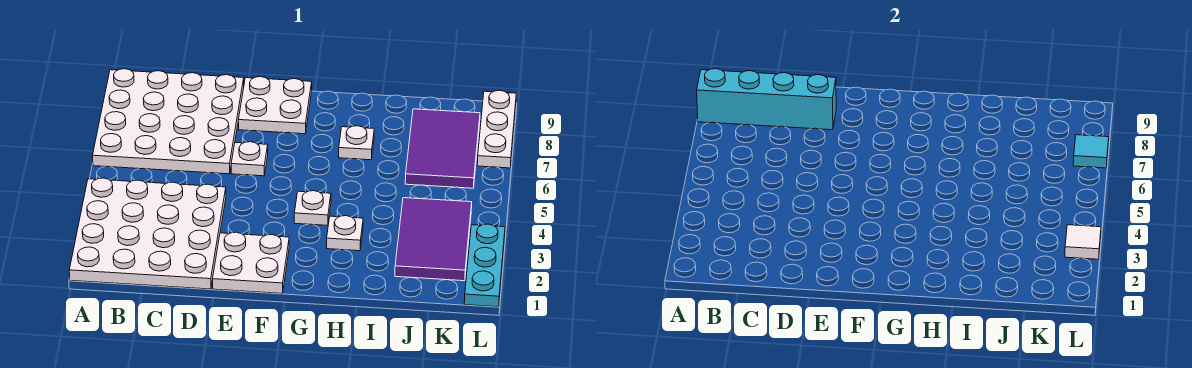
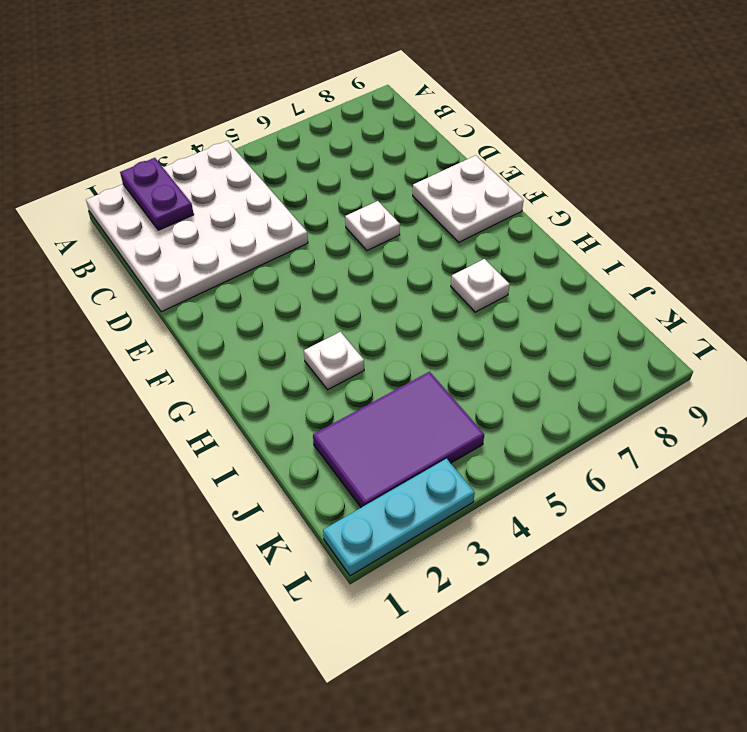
purple plate A2:B2 level 2 -> none
none -> white plate A6:D9 level 1
none -> white plate E1:F2 level 1
none -> white plate G4 level 1

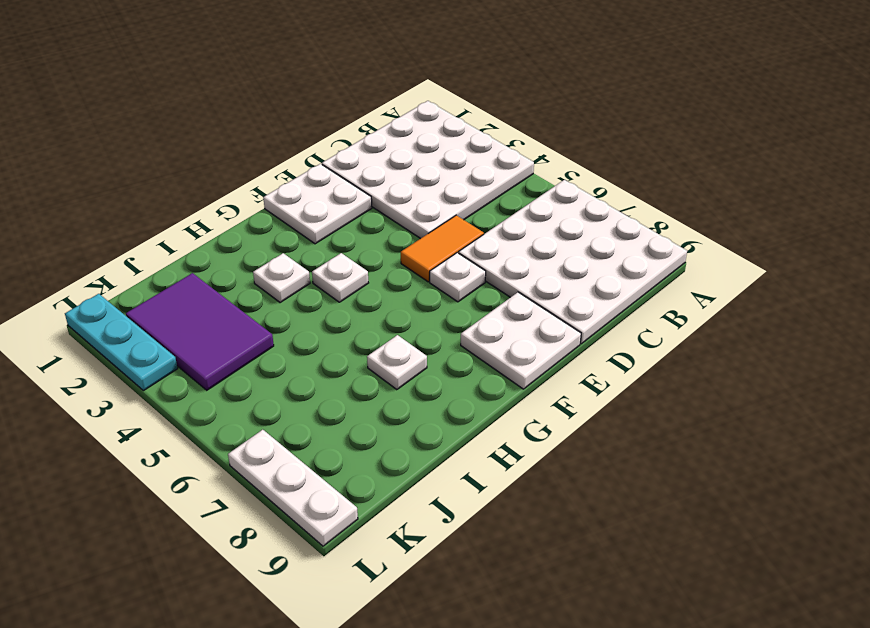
orange tile D5:E5 level 1 -> none
none -> purple tile J6:K8 level 1
none -> cyan brick A8:D8 level 2
none -> white tile L3 level 2

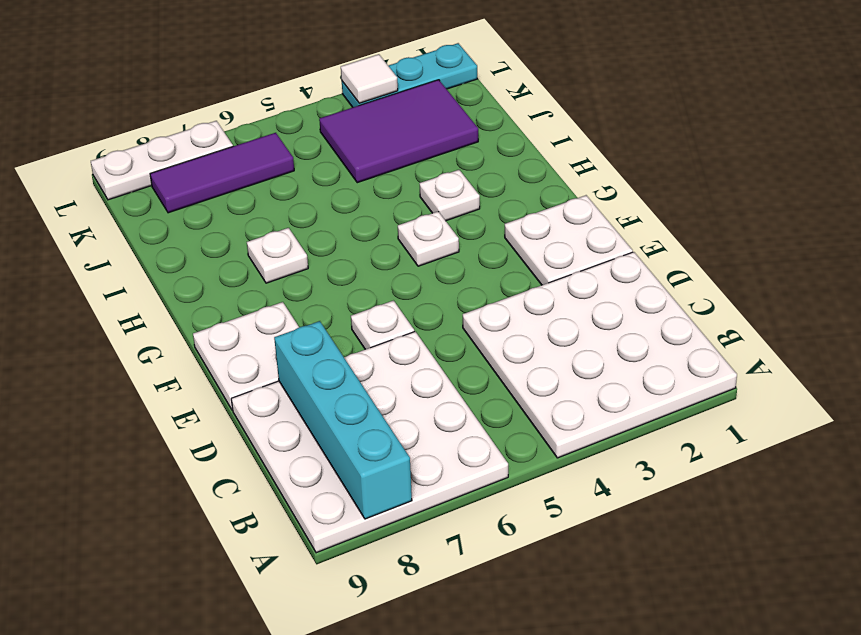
purple tile K6:K8 level 1 -> purple tile J6:K8 level 1
none -> cyan tile L7 level 2

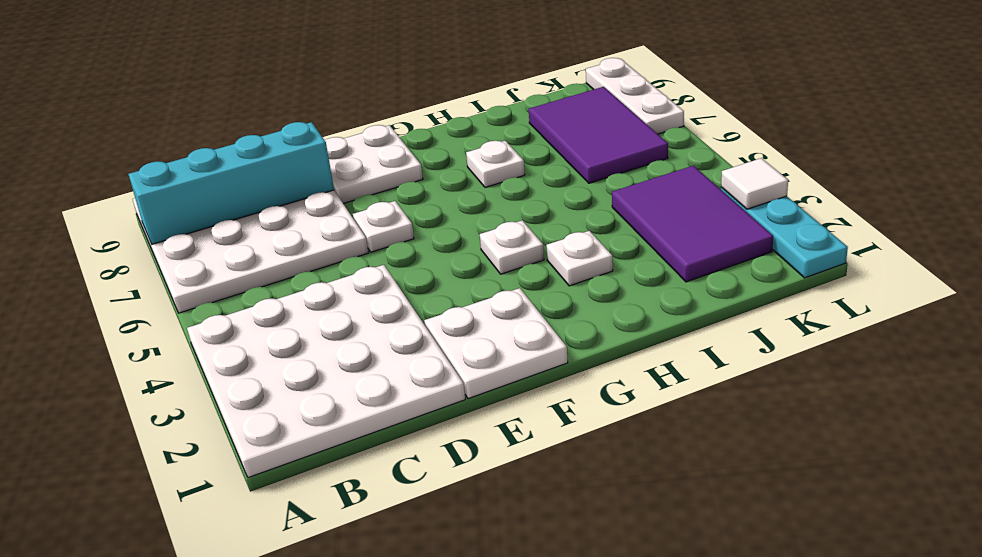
none -> cyan tile L7 level 2

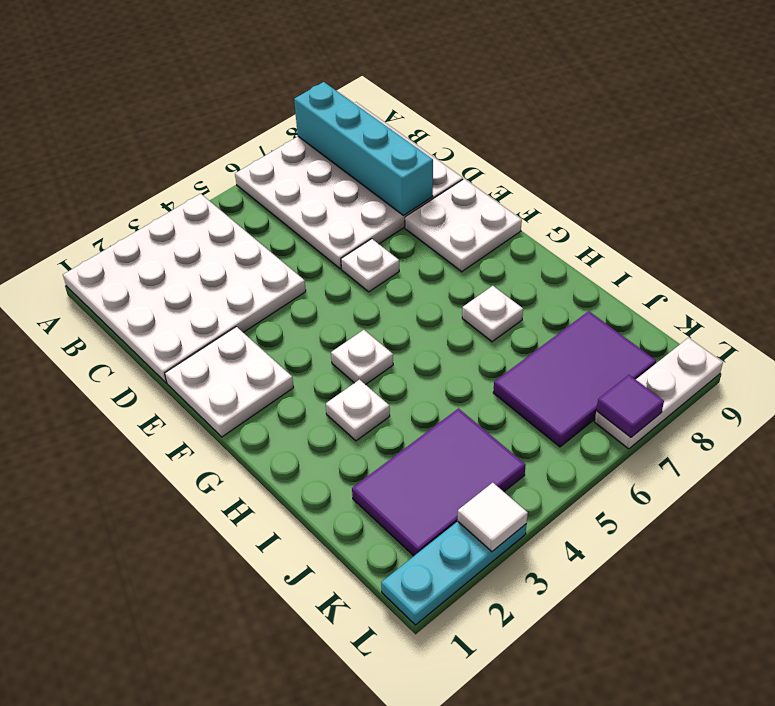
purple tile L7 level 2 -> cyan tile L7 level 2

